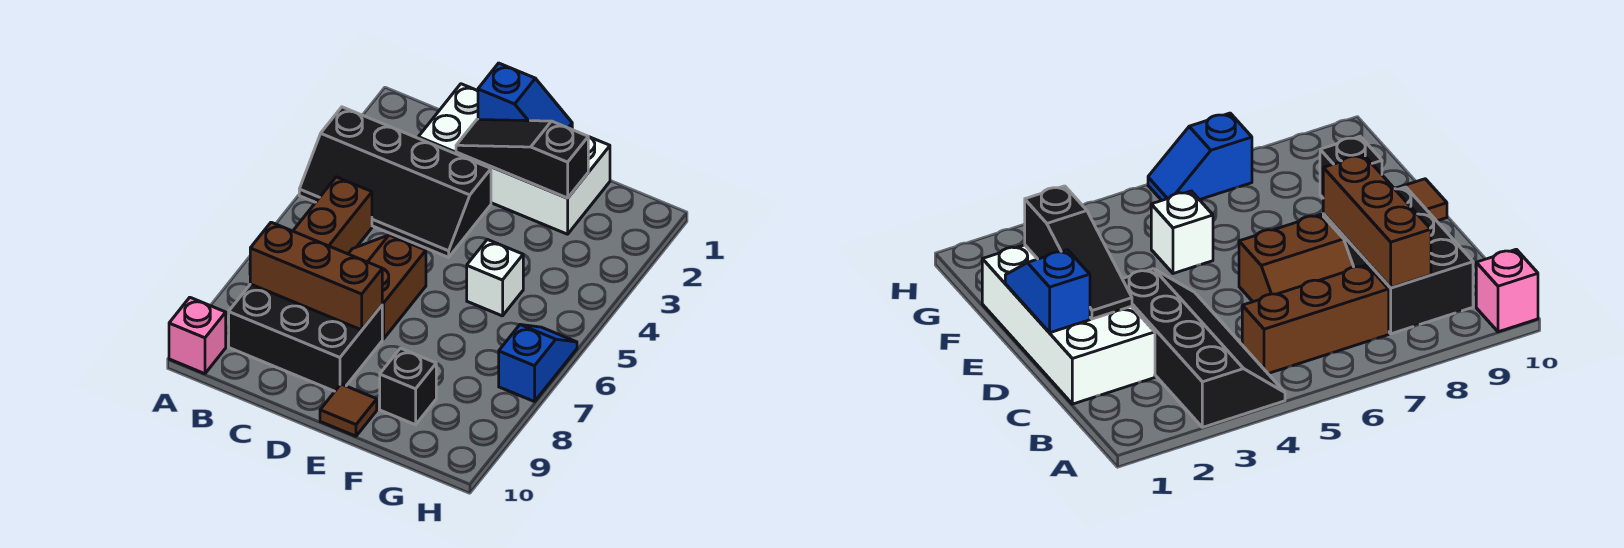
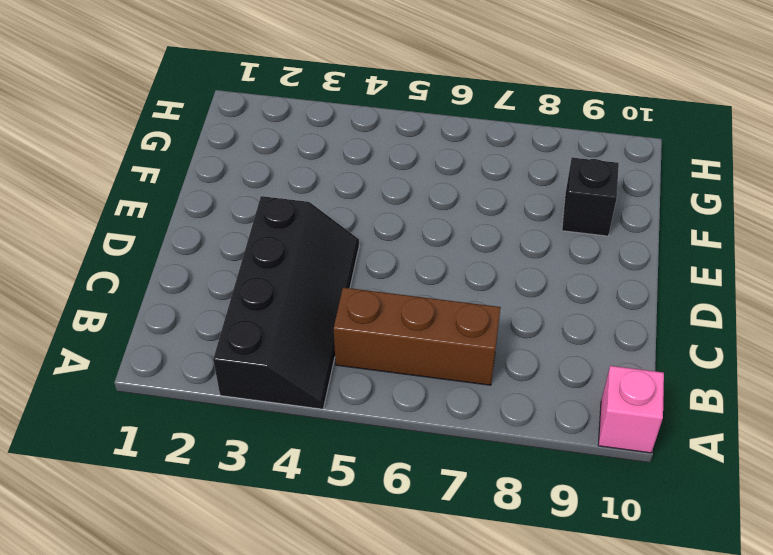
none -> black brick B8:D9 level 1
none -> white brick C1:F2 level 1
none -> brown slope C6:D7 level 1 top D

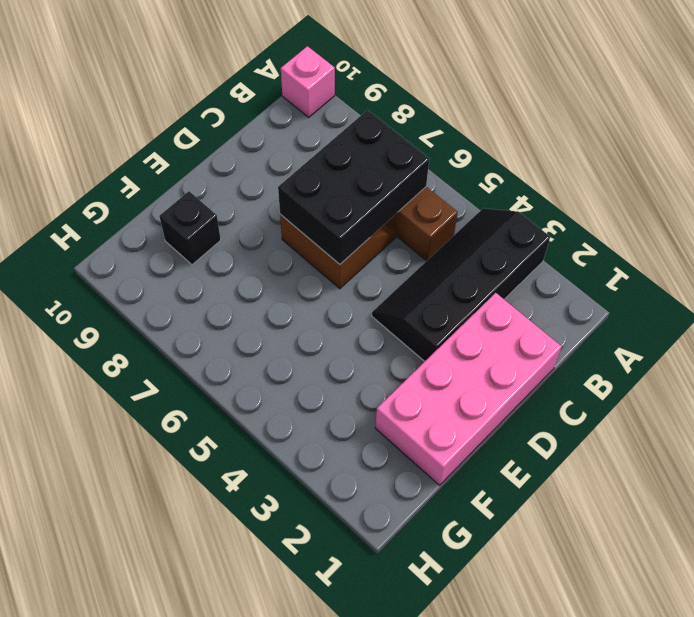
black brick B6:D7 level 2 -> black brick B8:D9 level 1
pink brick C1:F2 level 1 -> white brick C1:F2 level 1
none -> brown tile E10 level 1
none -> white brick F5 level 1
none -> blue slope H6:H7 level 1 top 7

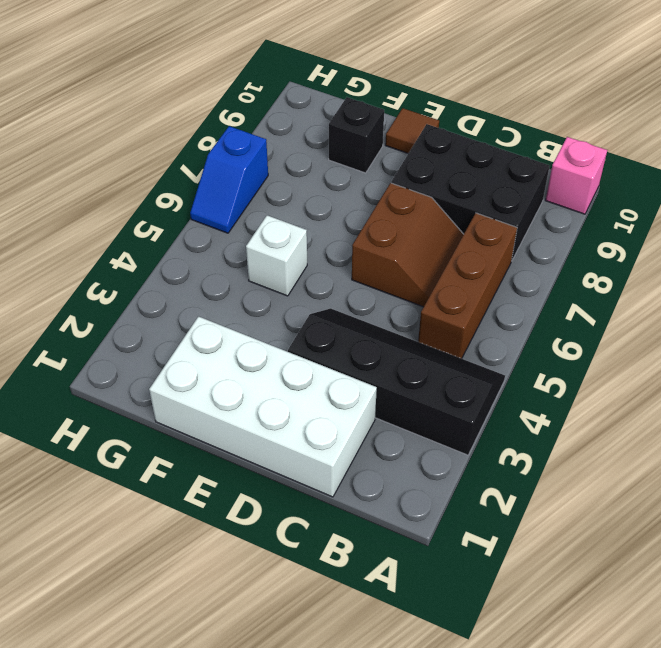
none -> brown brick B8:D8 level 2
none -> blue slope D1:E1 level 2 top D
none -> black slope D2:F2 level 2 top F

